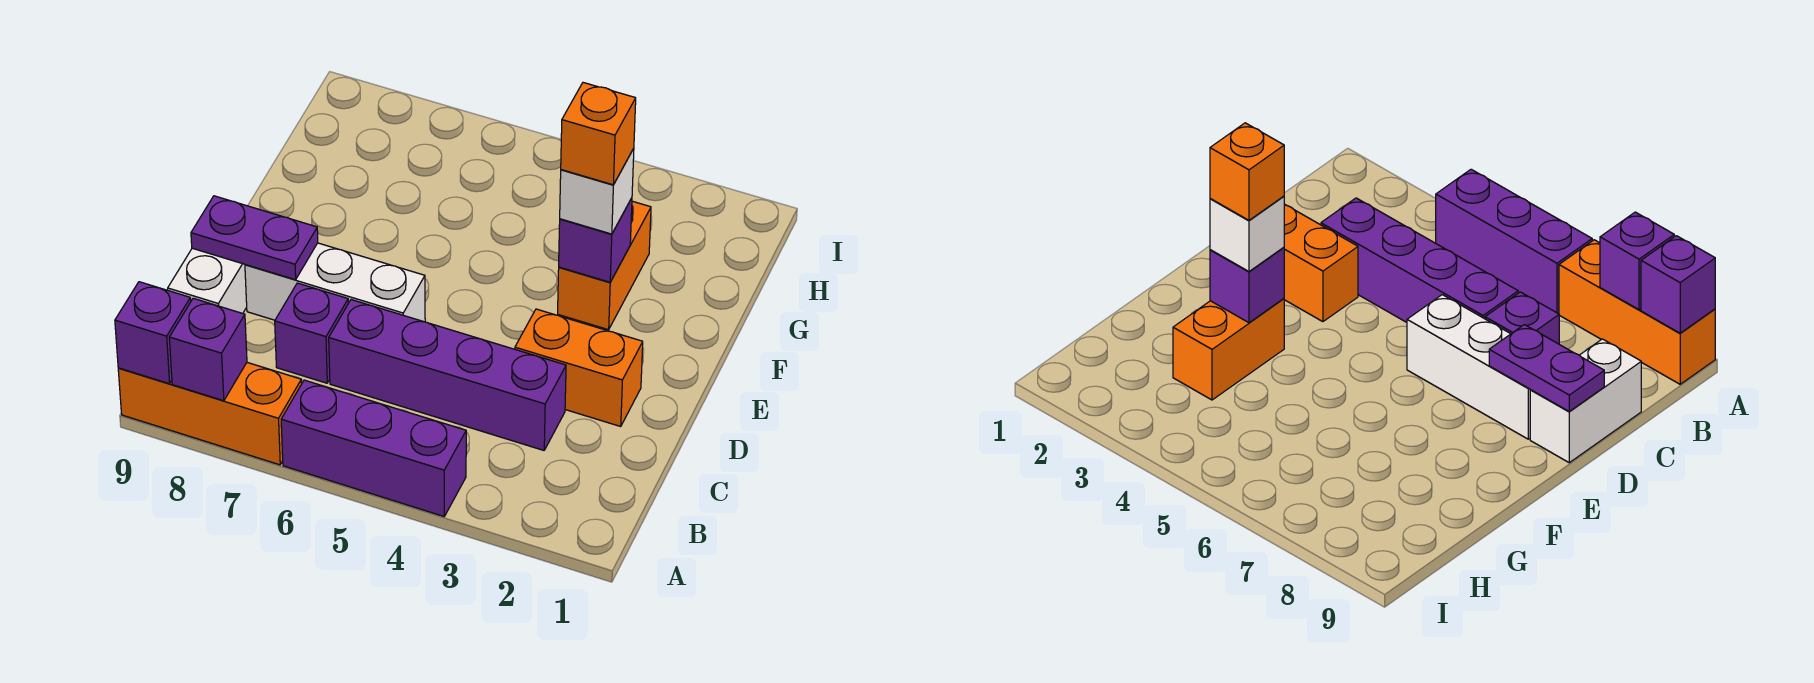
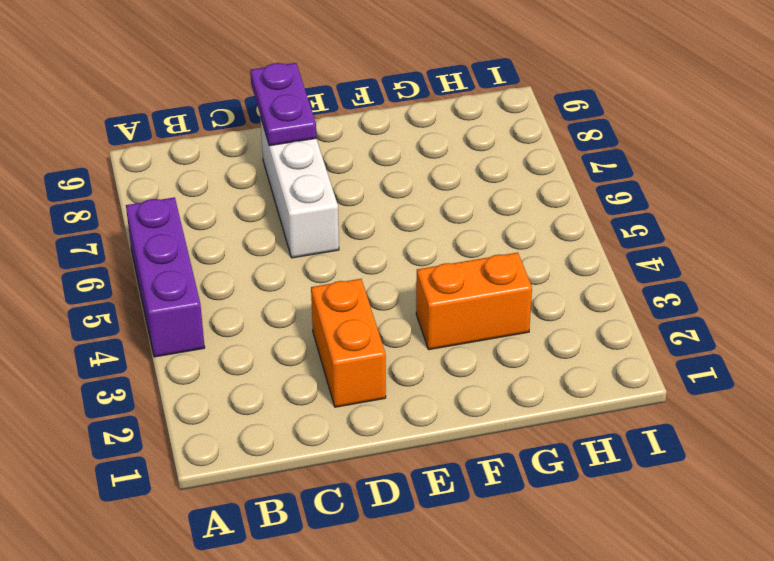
none -> orange brick A7:A9 level 1
none -> purple brick C3:C6 level 1
none -> purple brick C7 level 1

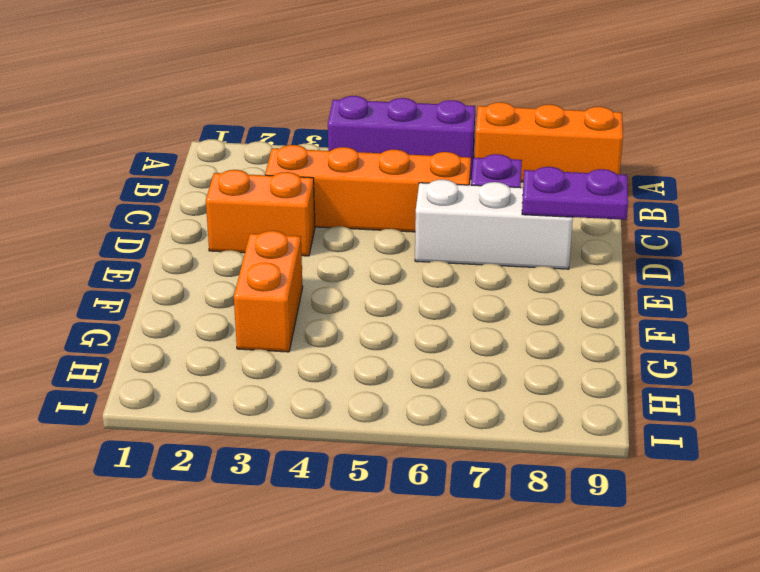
orange brick C3:C6 level 1 -> purple brick C3:C6 level 1
none -> white brick C9:D9 level 1
none -> purple brick A8 level 2
none -> purple brick A9 level 2

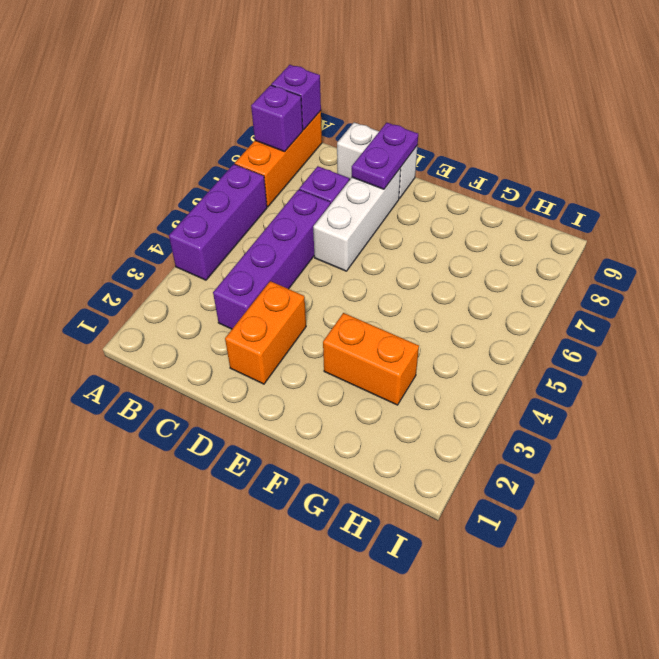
none -> purple brick F3 level 2
none -> white brick F3 level 3
none -> orange brick F3 level 4

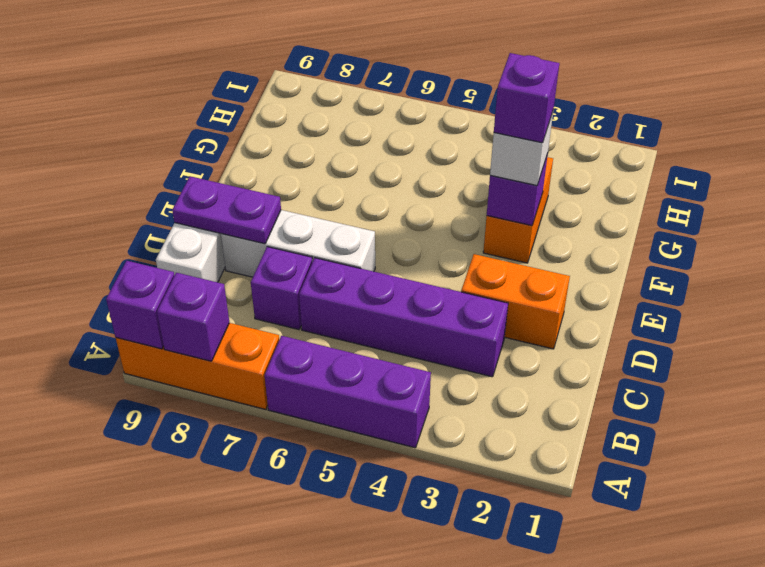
purple brick F3 level 4 -> orange brick F3 level 4

